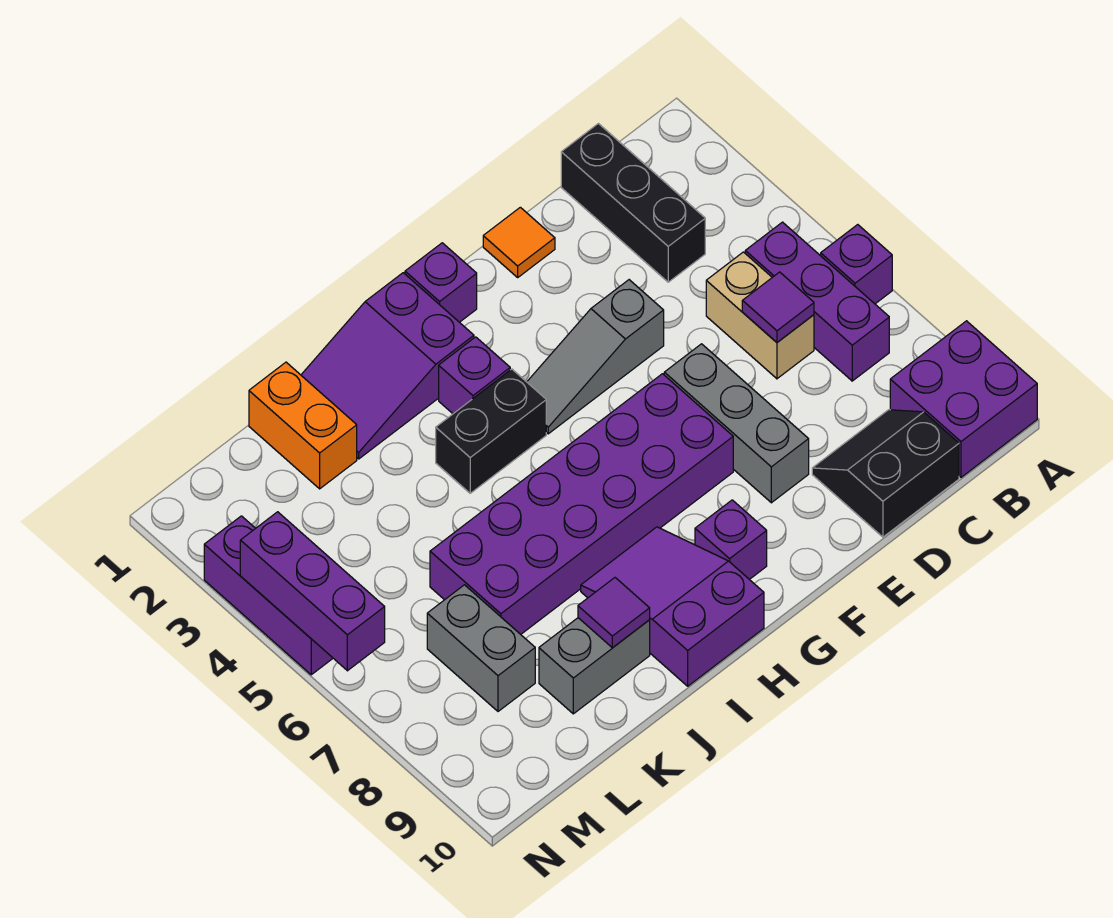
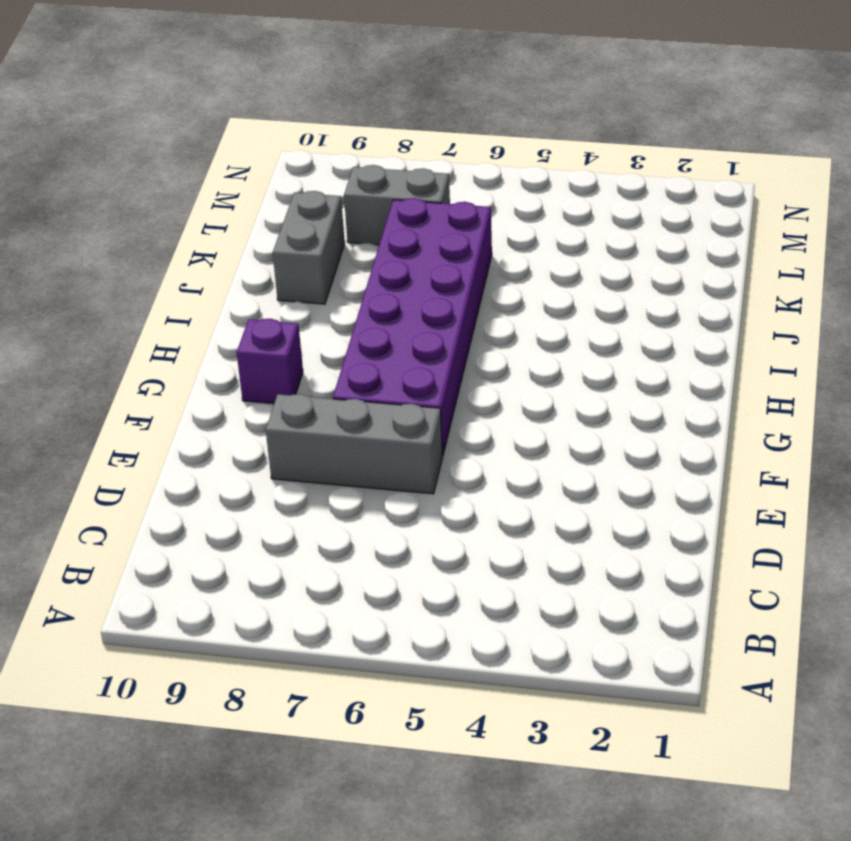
none -> purple brick A6 level 1
none -> purple brick A9:B10 level 1
none -> purple brick B5:B7 level 1

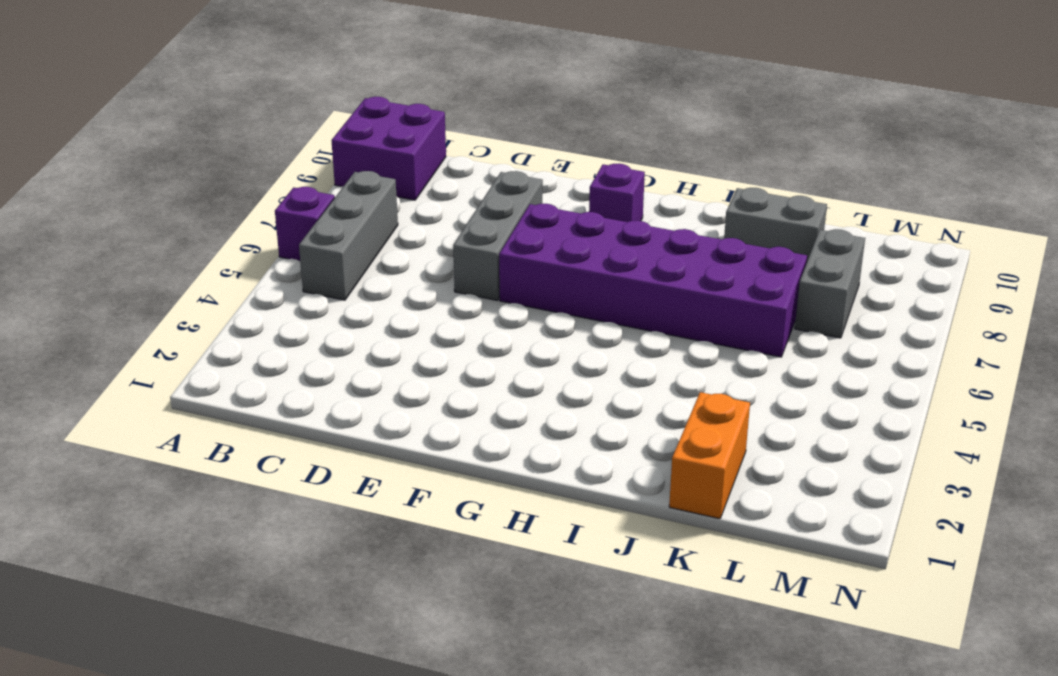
grey brick B5:B7 level 1 -> purple brick B5:B7 level 1
none -> black brick C1:C3 level 1
none -> tan brick C5:C6 level 1
none -> black slope C9:D10 level 1 top 10

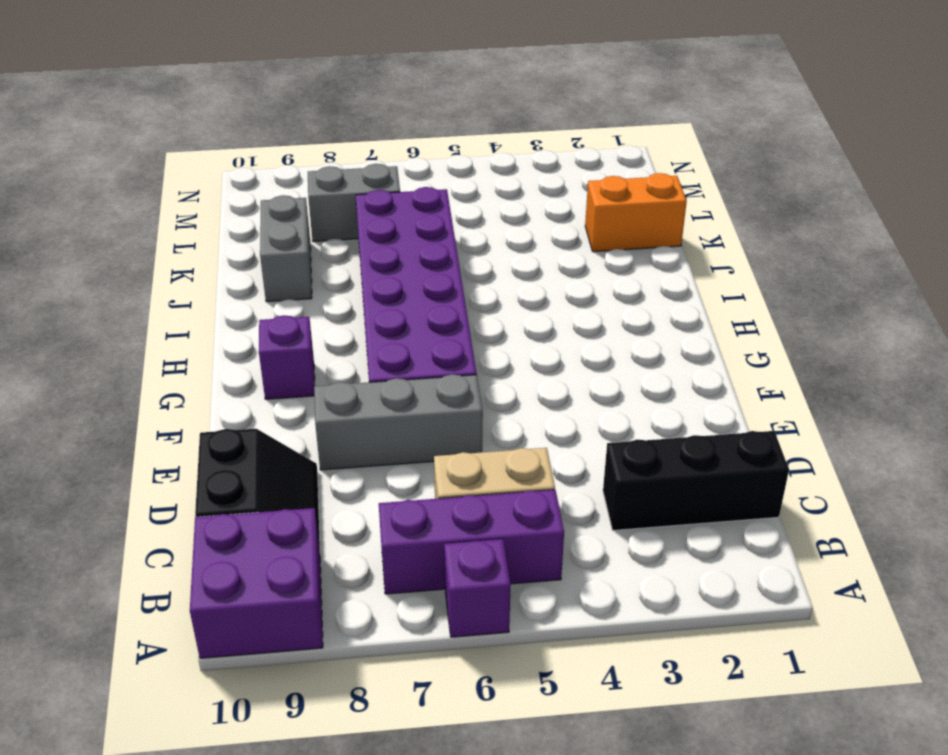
none -> orange tile E1 level 1
none -> grey slope E4:G4 level 1 top E
none -> purple brick G1 level 1

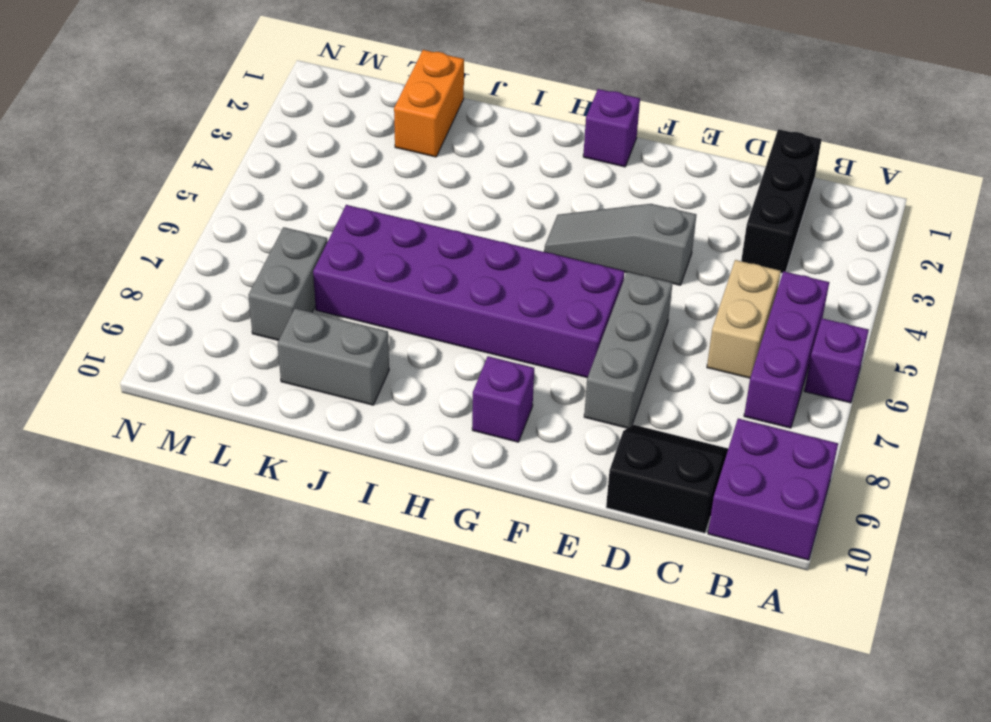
none -> orange tile E1 level 1
none -> purple slope H1:J2 level 1 top H
none -> purple brick H3 level 1

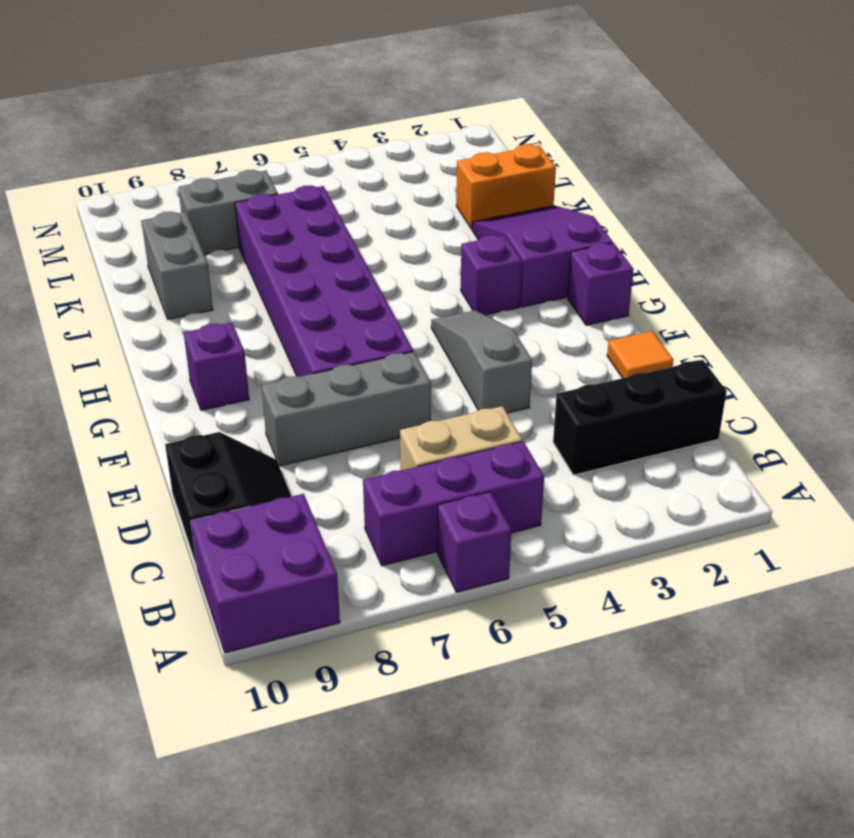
none -> black brick H4:I4 level 1
none -> purple slope H8:I10 level 1 top 10
none -> purple brick N3:N5 level 1

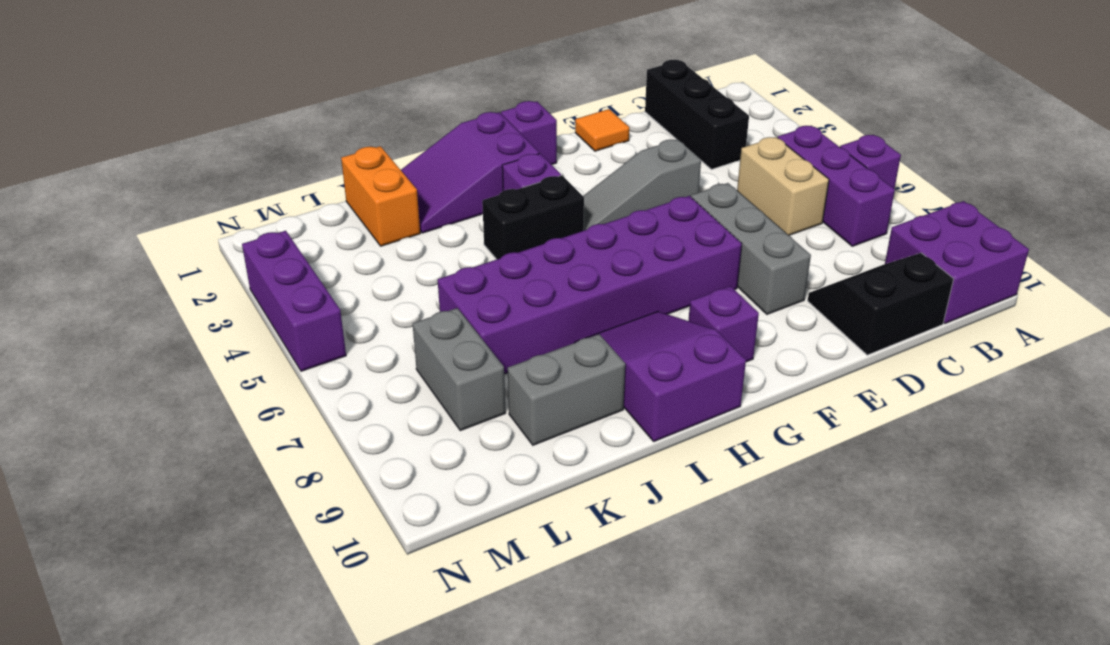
none -> purple tile C6 level 2
none -> purple tile J9 level 2
none -> purple brick N4:N6 level 2

